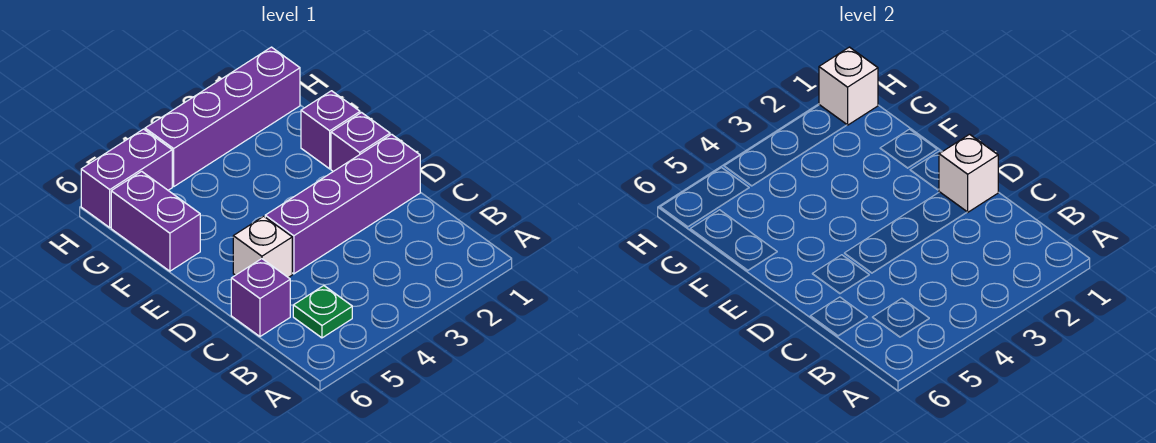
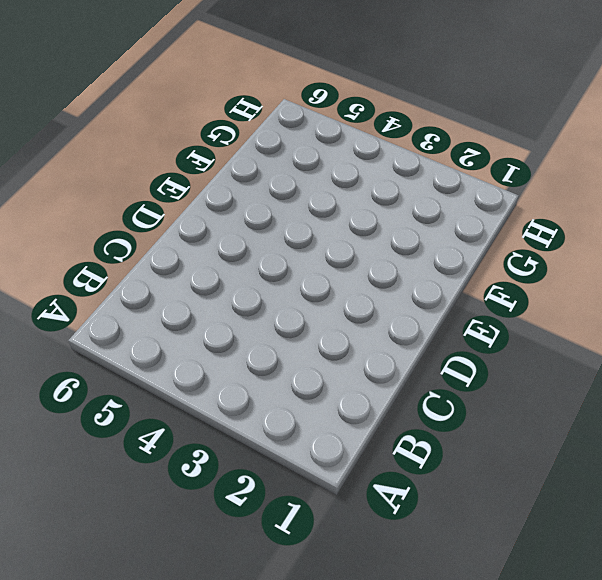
none -> green plate B5 level 1
none -> purple brick C6 level 1

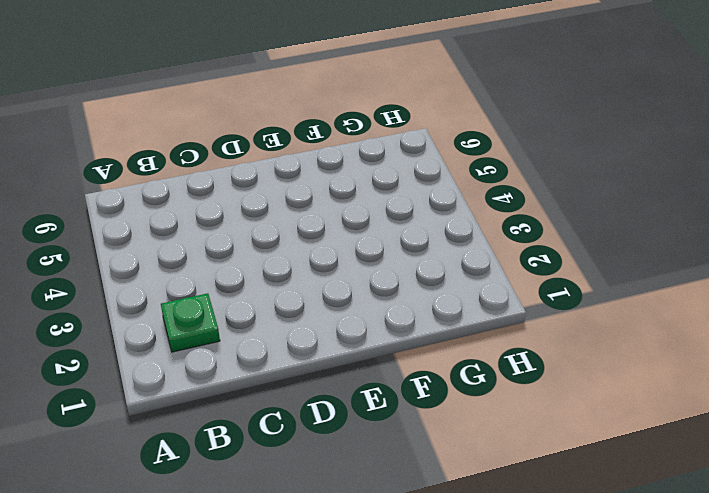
green plate B2 level 1 -> green plate B5 level 1
none -> purple brick C6 level 1
none -> purple brick D1:D4 level 1

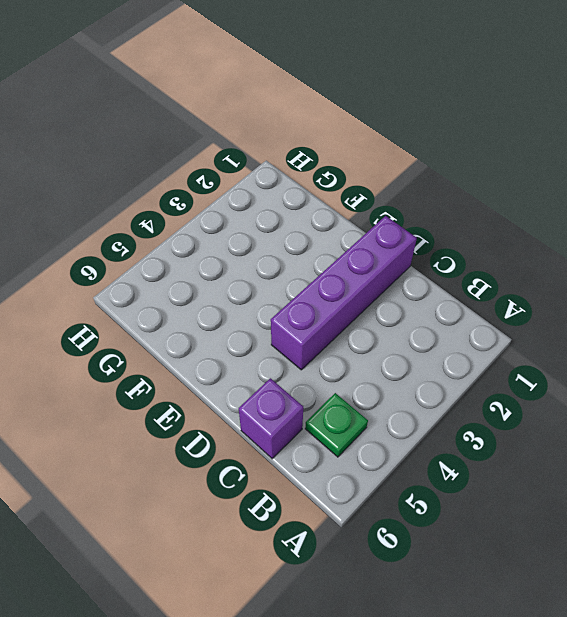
none -> white brick D5 level 1
none -> purple brick E1 level 1

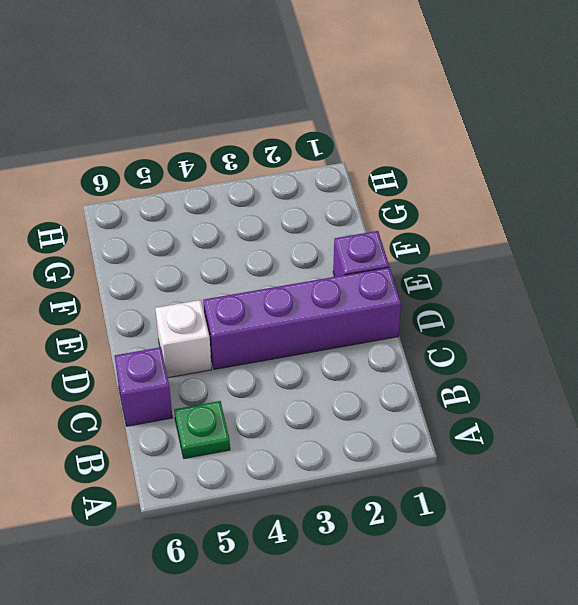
none -> purple brick F1 level 1
none -> purple brick F6:G6 level 1

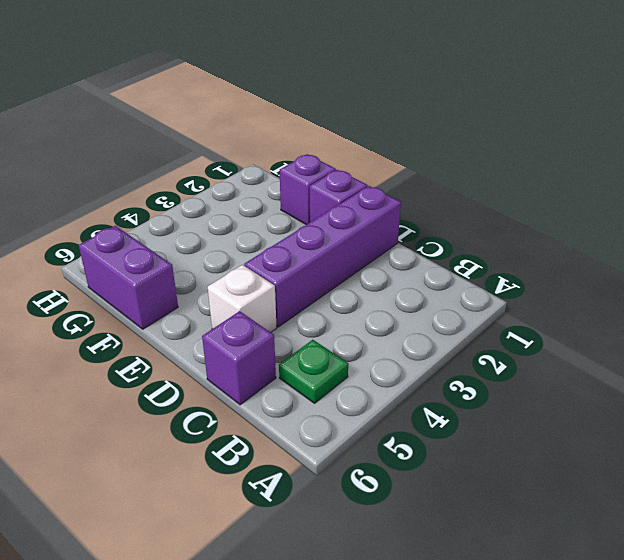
none -> purple brick H1:H4 level 1
none -> purple brick H5:H6 level 1

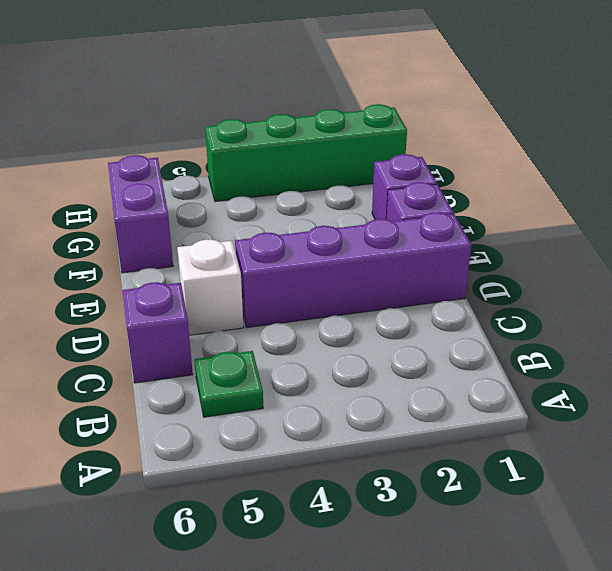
green brick H1:H4 level 1 -> purple brick H1:H4 level 1
none -> purple brick H5:H6 level 1
none -> white brick D1 level 2

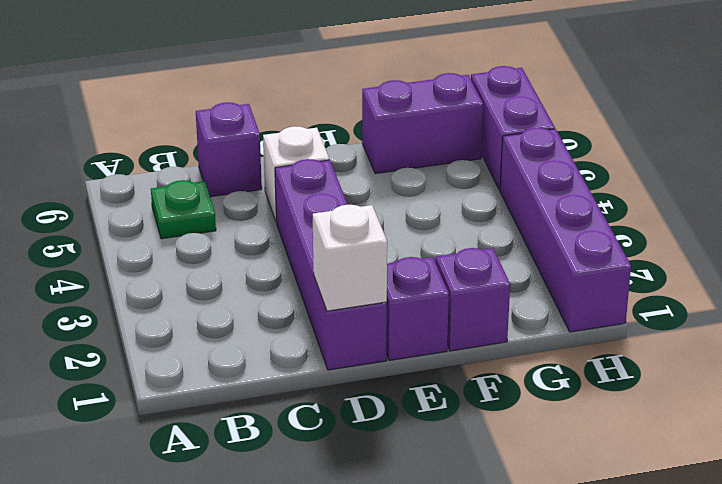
none -> white brick H1 level 2

